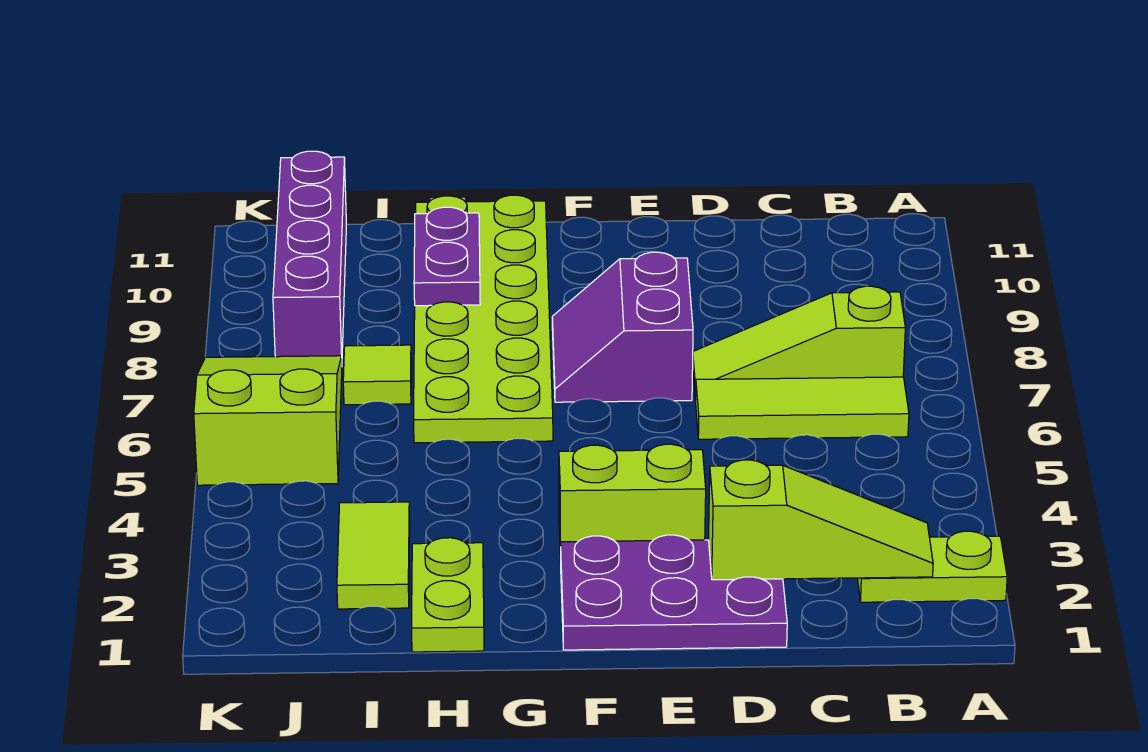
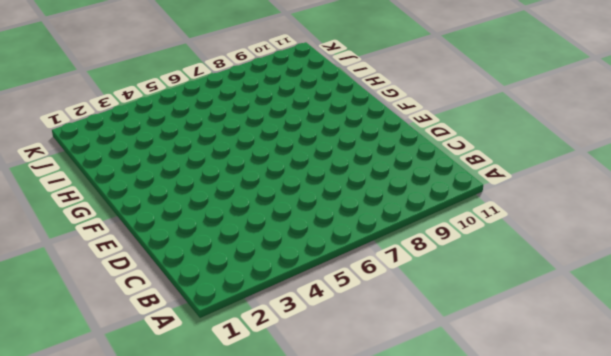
none -> lime plate A2:B2 level 1
none -> lime tile B6:D6 level 1
none -> lime slope B7:D7 level 1 top B

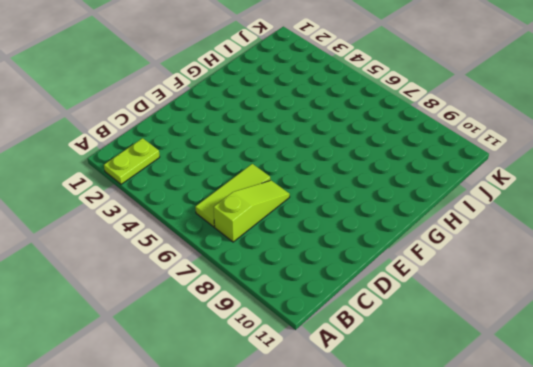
none -> purple plate D1:F2 level 1
none -> lime brick E3:F3 level 1
none -> purple slope E7:F8 level 1 top E

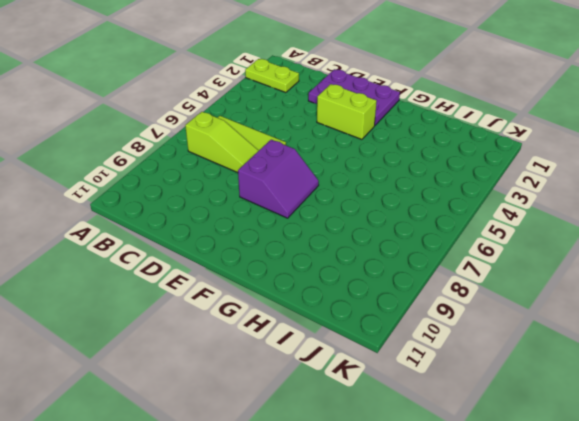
none -> lime plate G6:H11 level 1
none -> lime plate H1:H2 level 1
none -> lime tile I2:I3 level 1

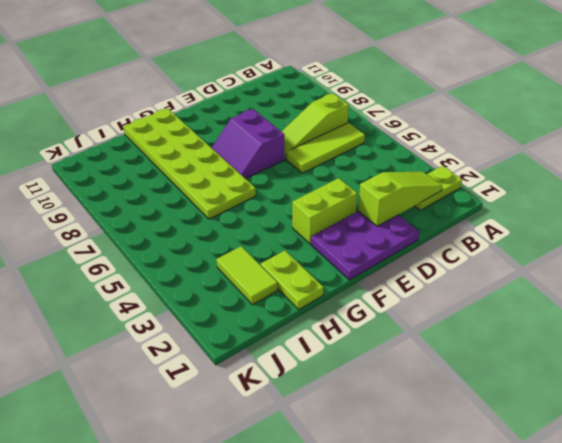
none -> lime tile I7 level 1
none -> lime slope J5:K7 level 1 top 5
none -> purple brick J8:J11 level 1

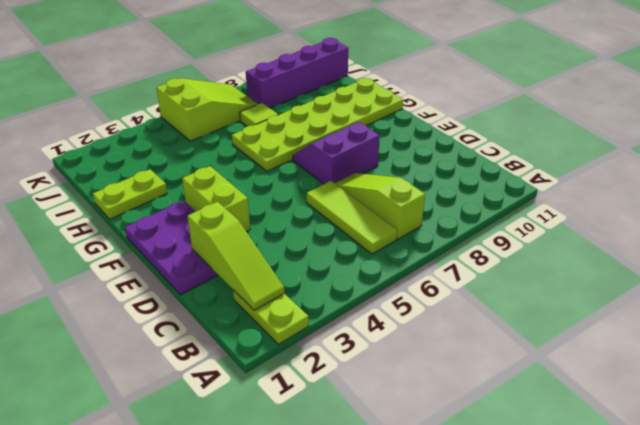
none -> lime tile I2:I3 level 1
none -> purple plate H9:H10 level 2

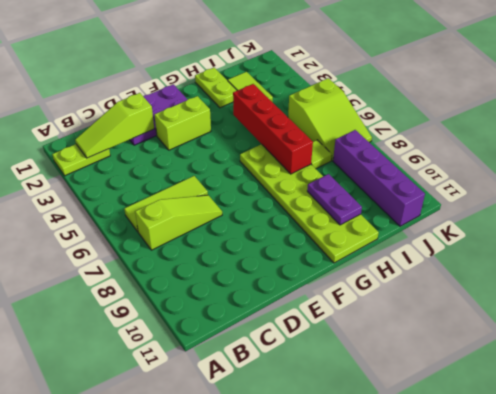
red brick H4:H7 level 2 -> none
none -> purple slope E7:F8 level 1 top E

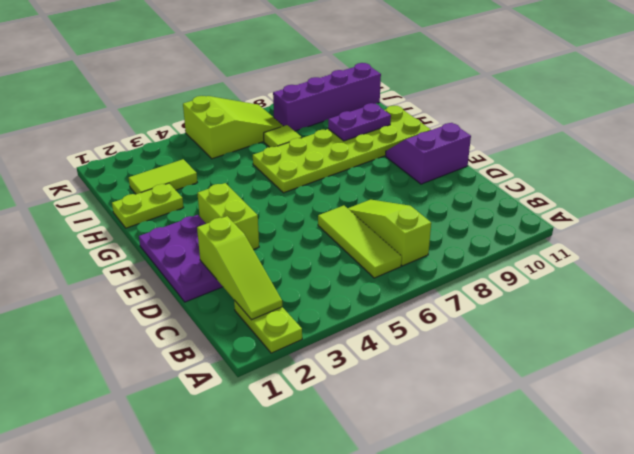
purple slope E10:F11 level 1 top E -> purple slope E7:F8 level 1 top E

